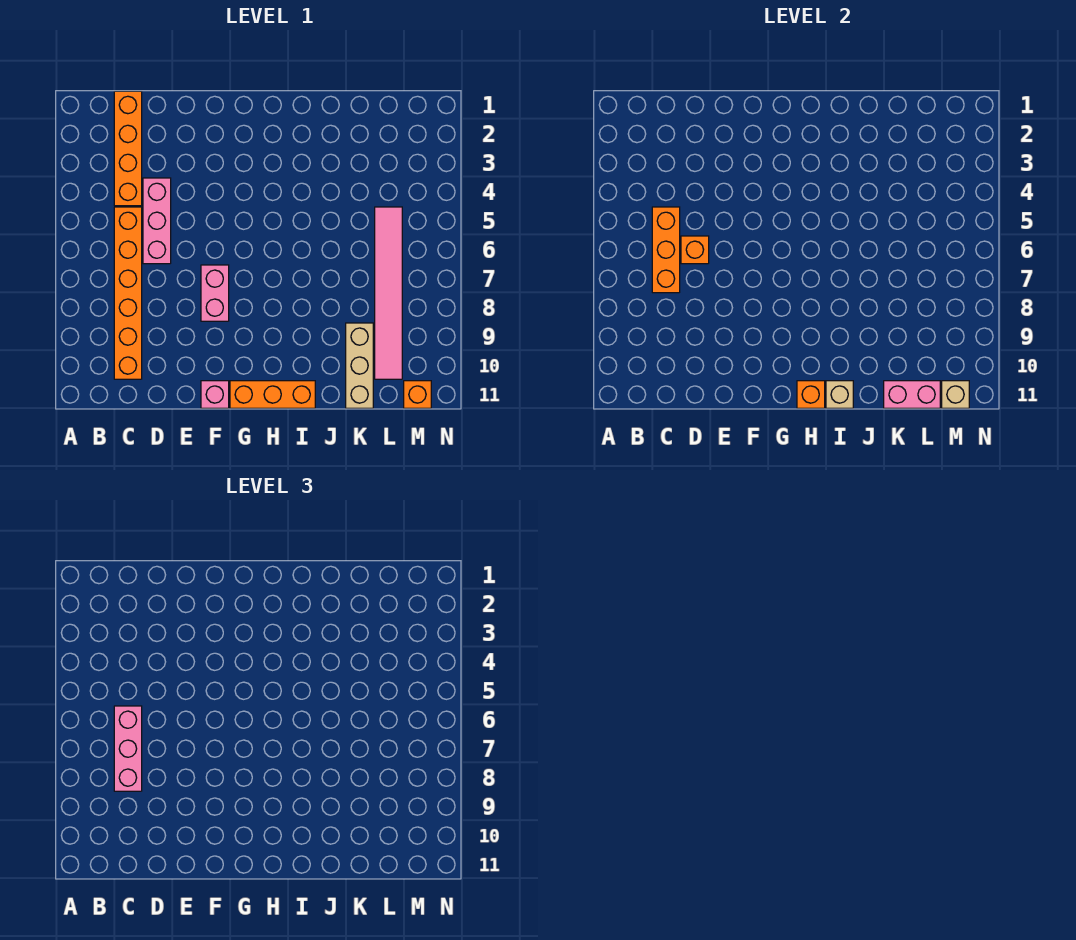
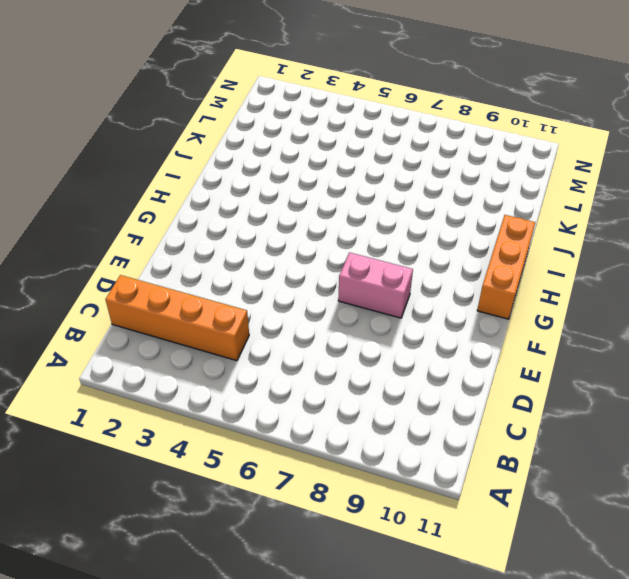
none -> orange brick C5:C10 level 1
none -> pink brick D4:D6 level 1
none -> pink brick F11 level 1

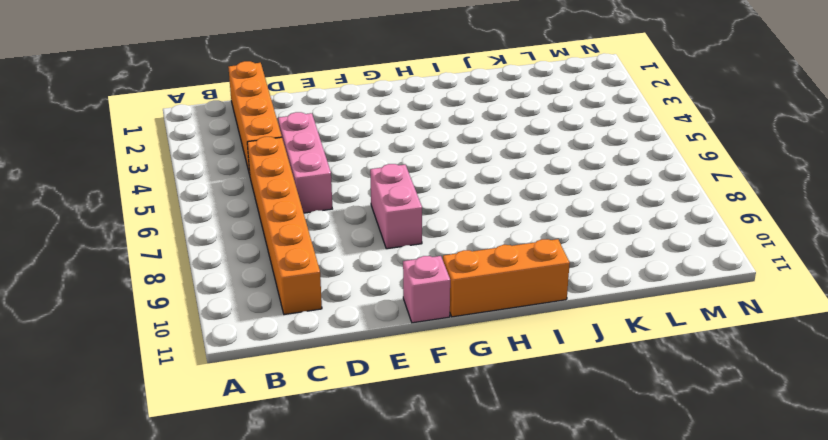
none -> tan brick K9:K11 level 1
none -> pink tile L5:L10 level 1
none -> orange brick M11 level 1

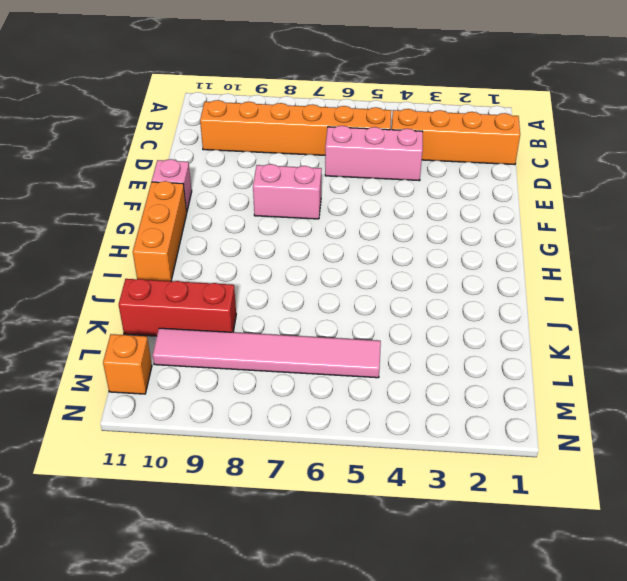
red brick K9:K11 level 1 -> tan brick K9:K11 level 1
none -> orange brick C5:C7 level 2
none -> orange brick D6 level 2
none -> orange brick H11 level 2

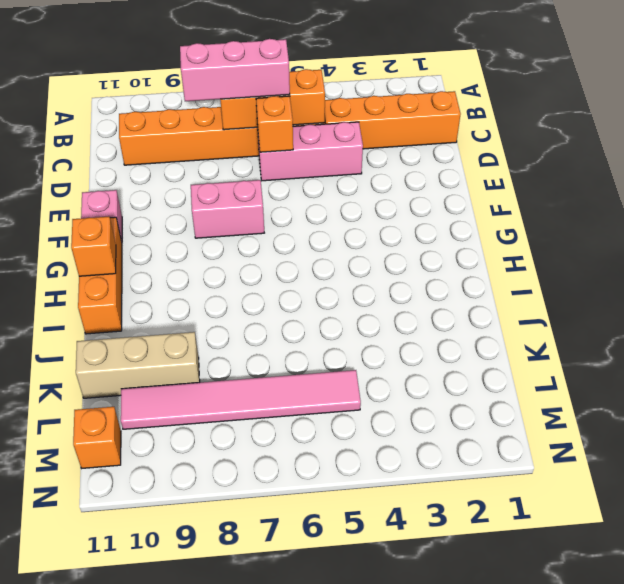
none -> tan brick I11 level 2
none -> pink brick K11:L11 level 2
none -> tan brick M11 level 2

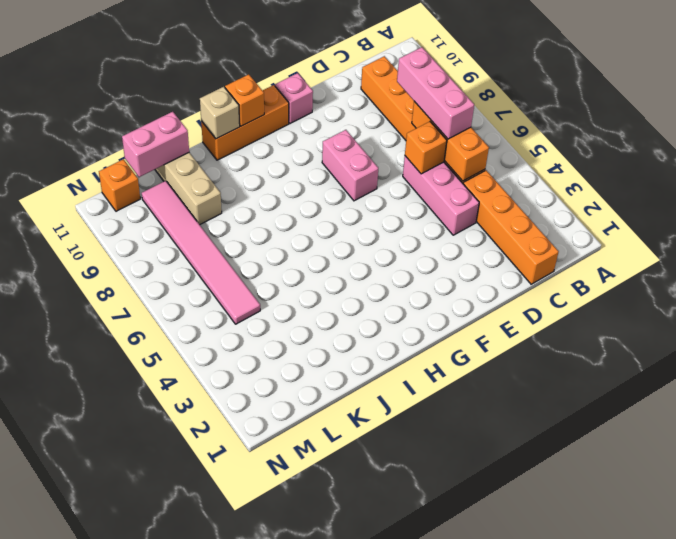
none -> tan brick M11 level 2

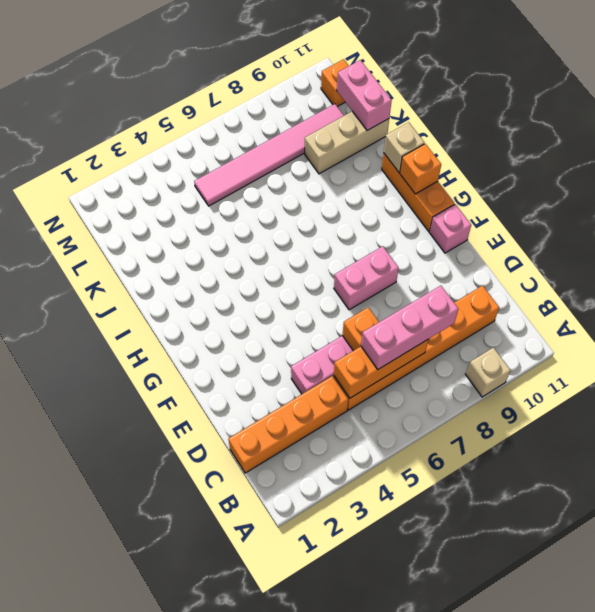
tan brick A9 level 1 -> tan brick M11 level 2

